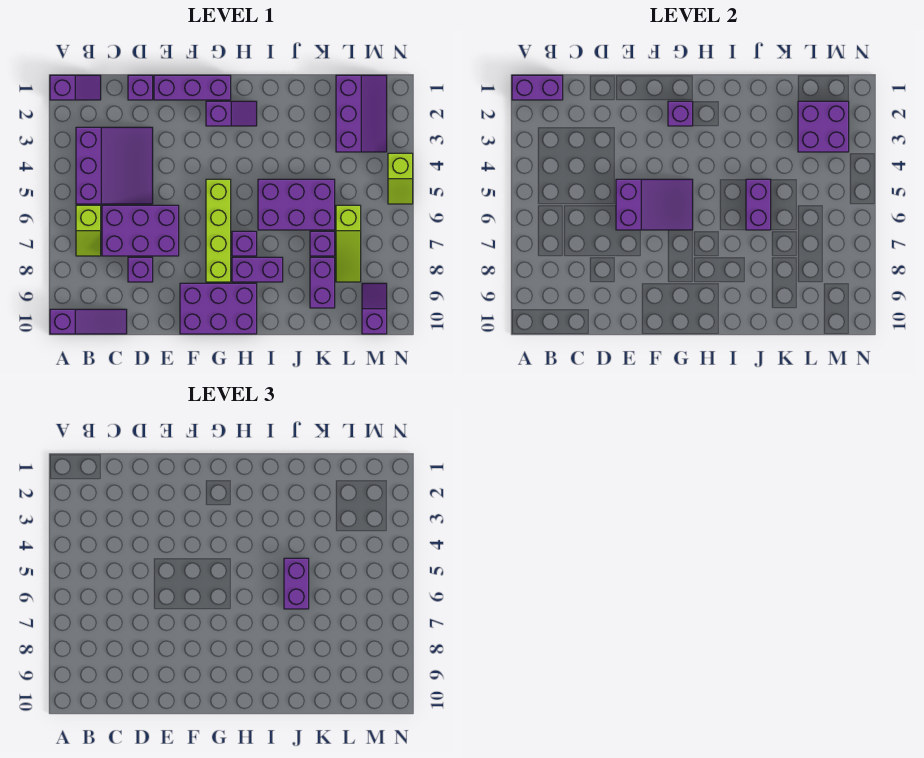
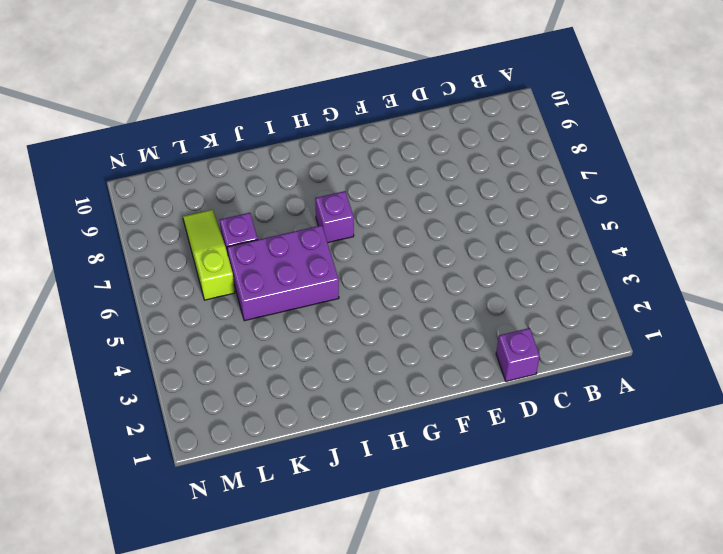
none -> purple slope A1:B1 level 1 top A
none -> purple slope A10:C10 level 1 top A
none -> purple slope B3:D5 level 1 top B

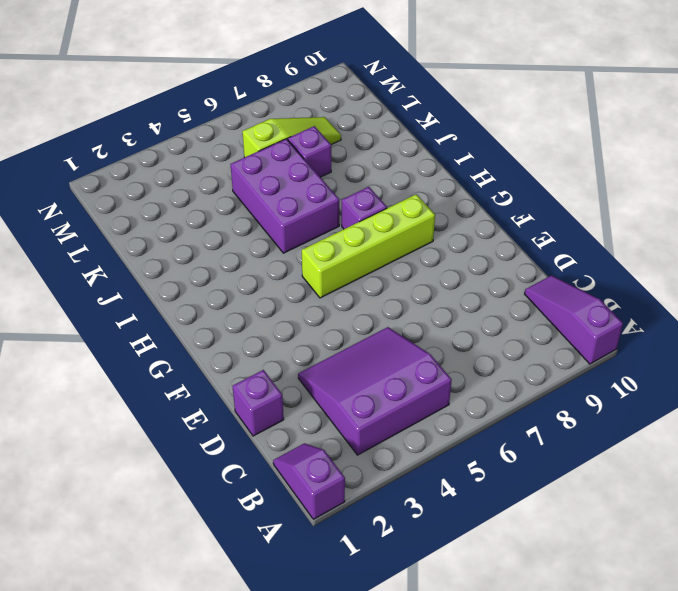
none -> lime slope B6:B7 level 1 top 6
none -> purple brick C6:E7 level 1
none -> purple brick D8 level 1

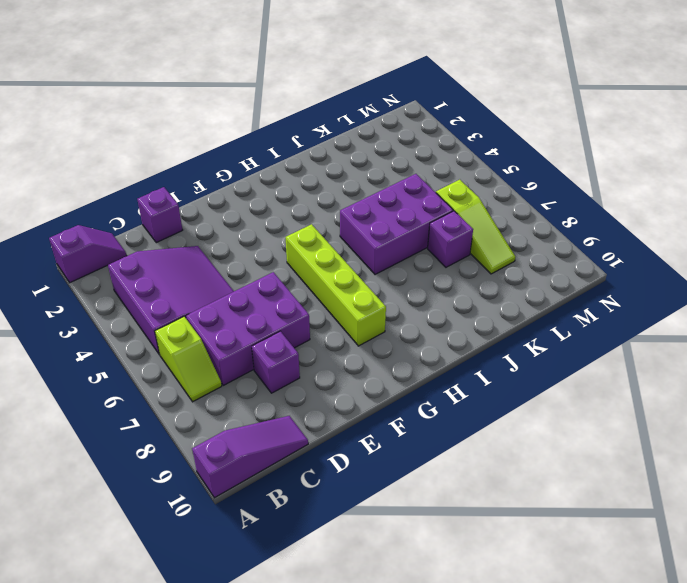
none -> purple brick E1:G1 level 1
none -> purple brick F9:H10 level 1
none -> purple slope G2:H2 level 1 top G

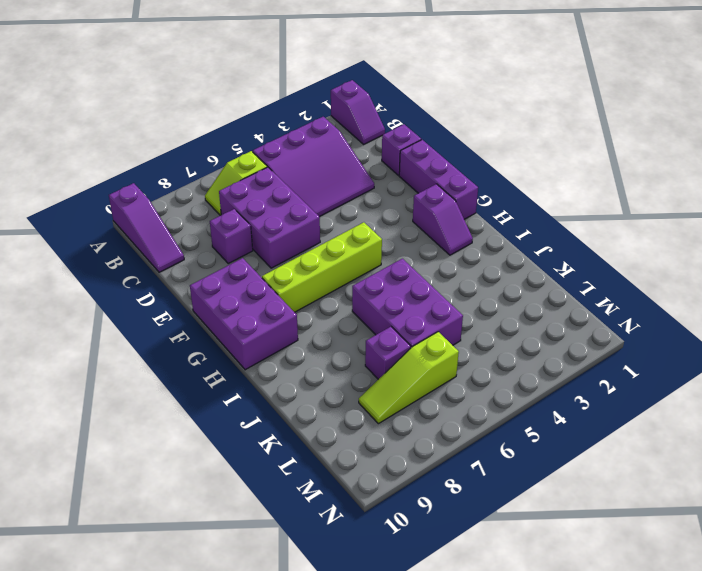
none -> purple brick H7 level 1
none -> purple brick H8:I8 level 1
none -> purple brick K8:K9 level 1

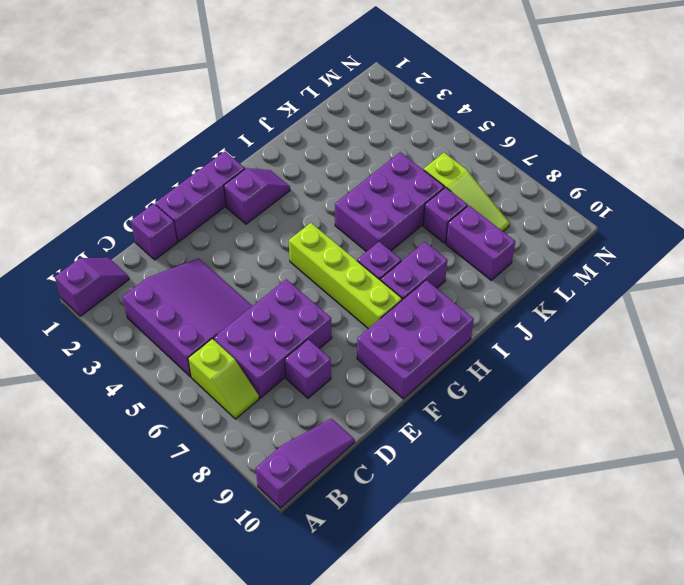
none -> purple slope L1:M3 level 1 top L
none -> purple slope M9:M10 level 1 top 10
none -> lime slope N4:N5 level 1 top 4

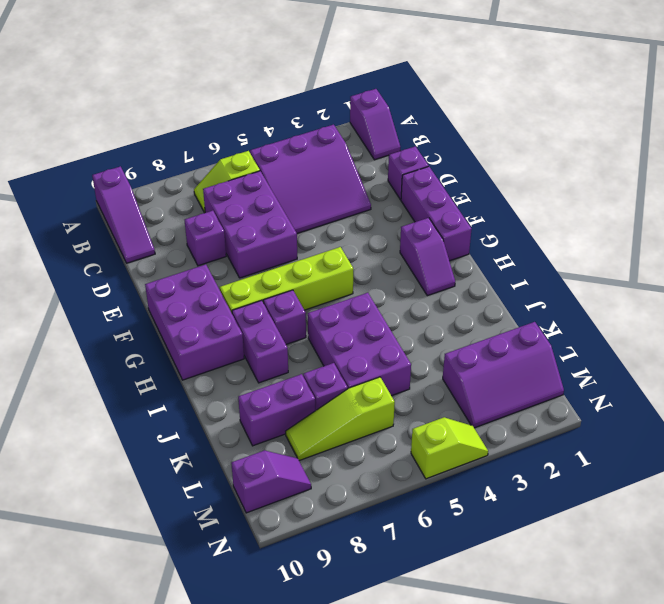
lime slope N4:N5 level 1 top 5 -> lime slope N4:N5 level 1 top 4
none -> purple brick A1:B1 level 2
none -> purple slope E5:G6 level 2 top E
none -> purple brick G2 level 2

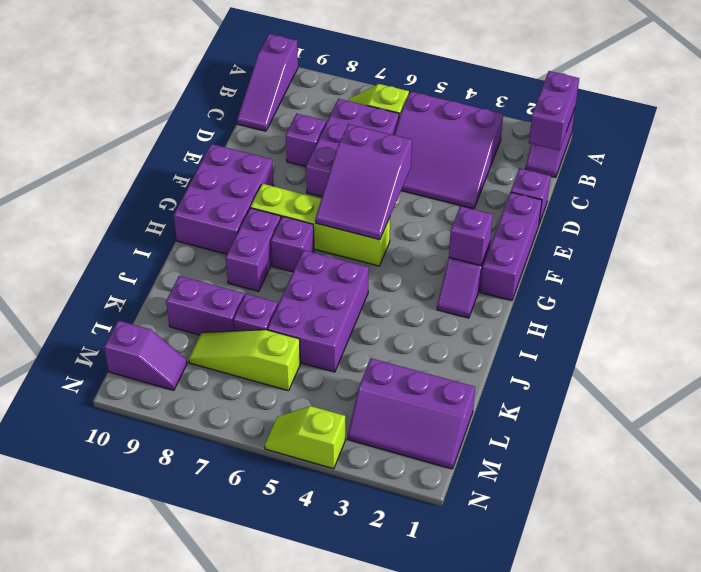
none -> purple brick J5:J6 level 2
none -> purple brick L2:M3 level 2
none -> purple brick J5:J6 level 3

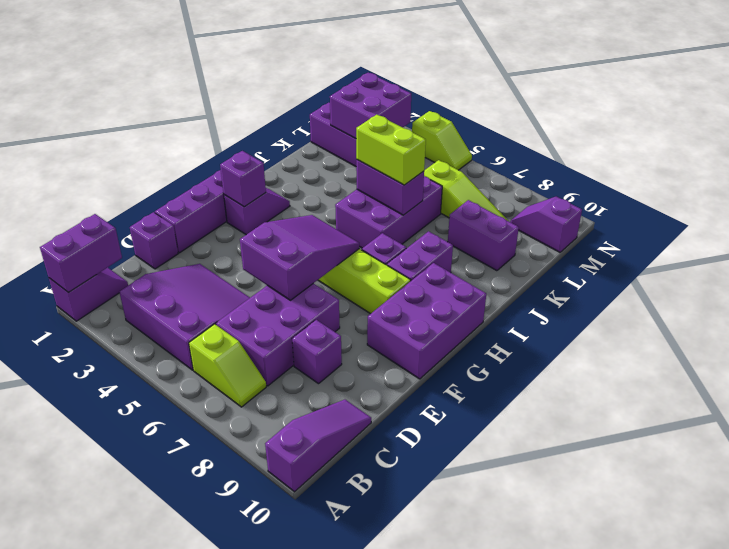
lime brick J5:J6 level 3 -> purple brick J5:J6 level 3
none -> purple brick K7 level 1

